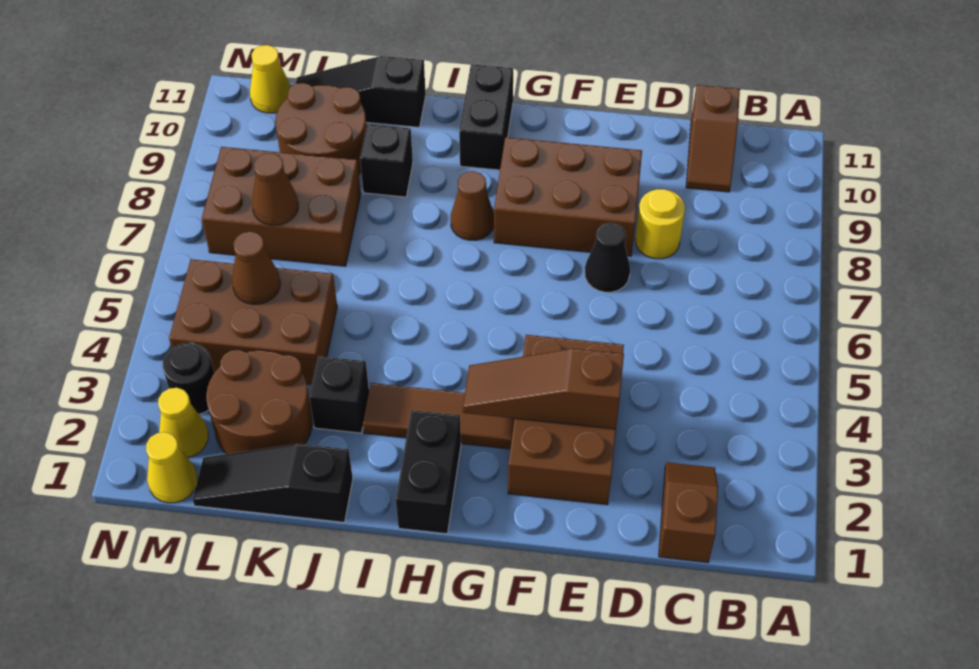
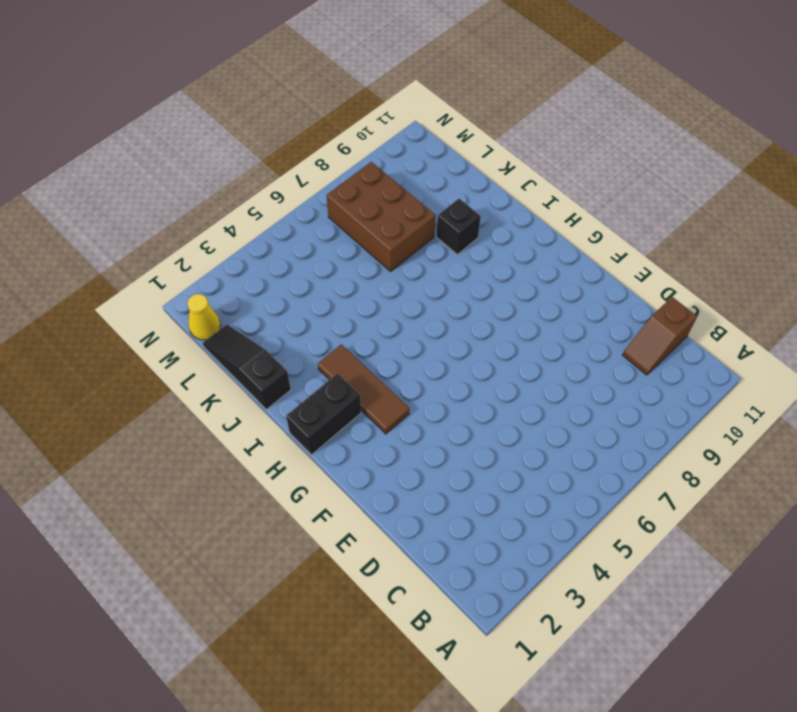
none -> brown slope C1:C2 level 1 top 1
none -> yellow round brick D8 level 1
none -> brown brick E2:F4 level 1

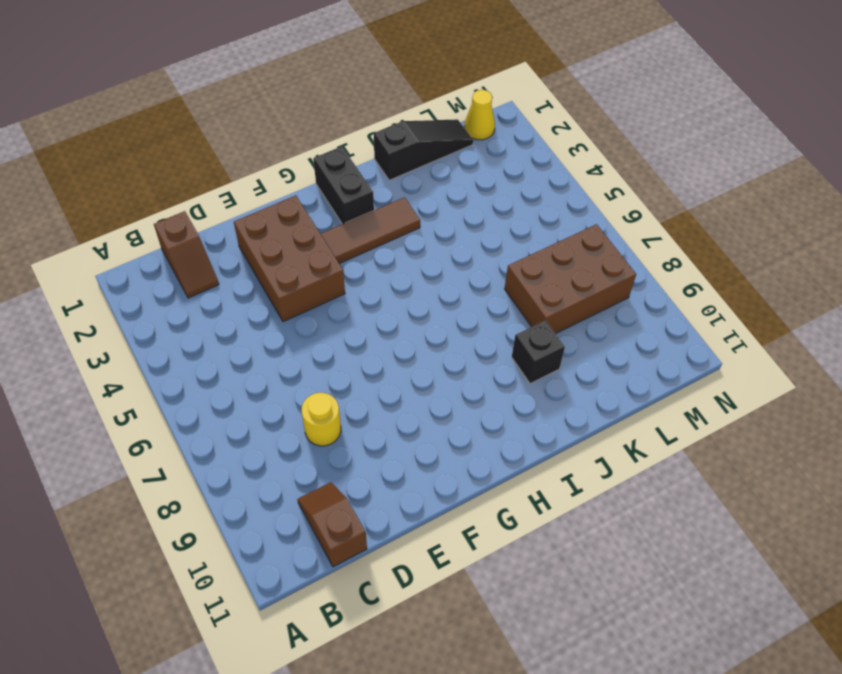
none -> black cone E7 level 1
none -> brown brick E8:G9 level 1
none -> brown cone H8 level 1

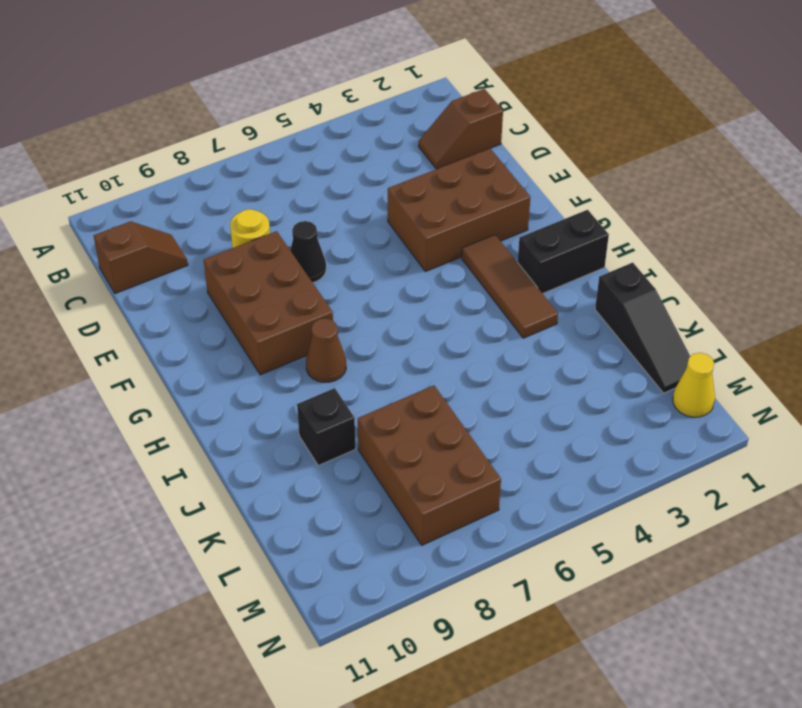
none -> black brick H10:H11 level 1
none -> black brick J3 level 1
none -> black slope J11:L11 level 1 top J

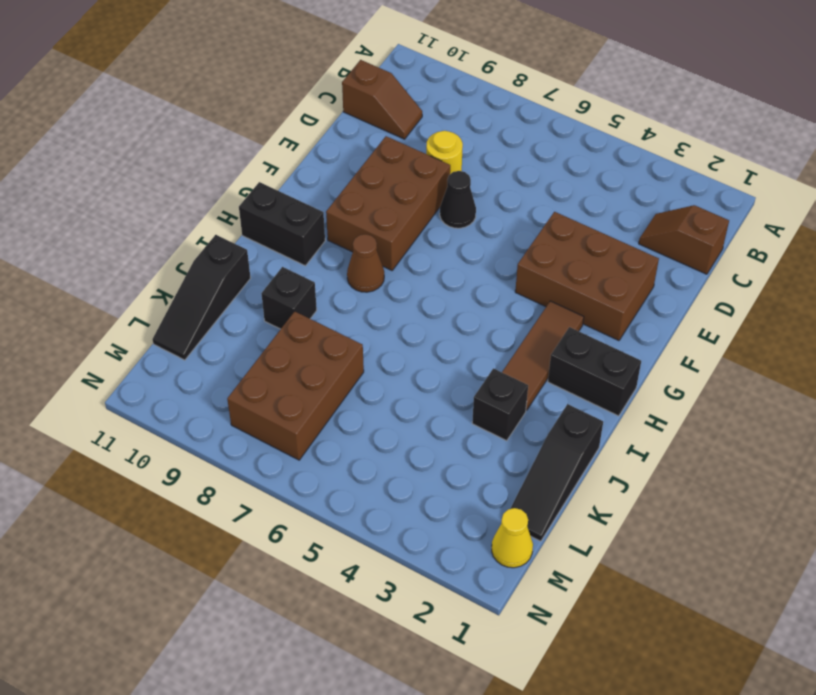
none -> brown round brick K2:L3 level 1
none -> brown brick K4:M5 level 1
none -> brown round brick K9:L10 level 1

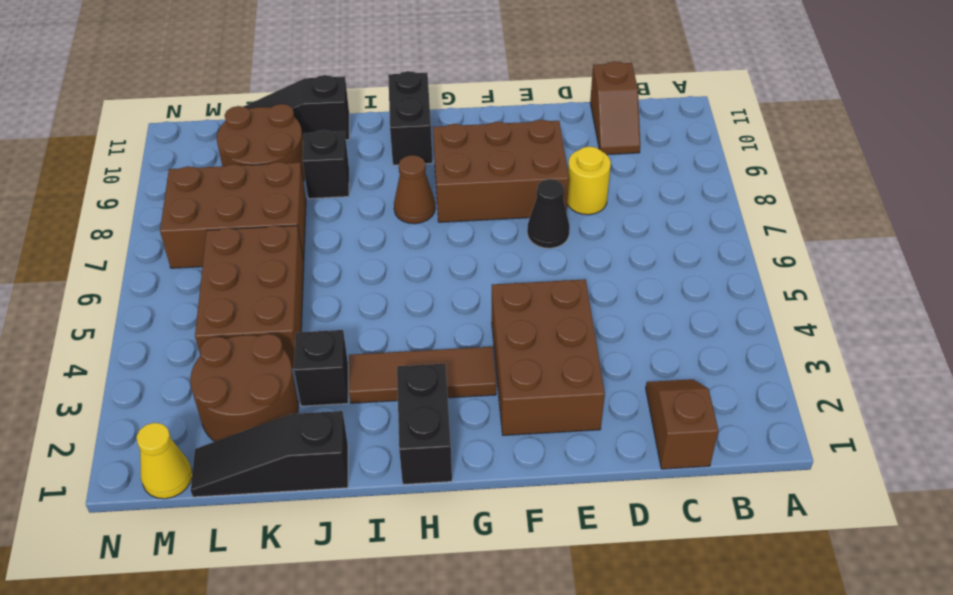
brown brick K4:L6 level 1 -> brown brick K4:M5 level 1
none -> yellow cone M2 level 1
none -> black round brick M3 level 1
none -> yellow cone M11 level 1

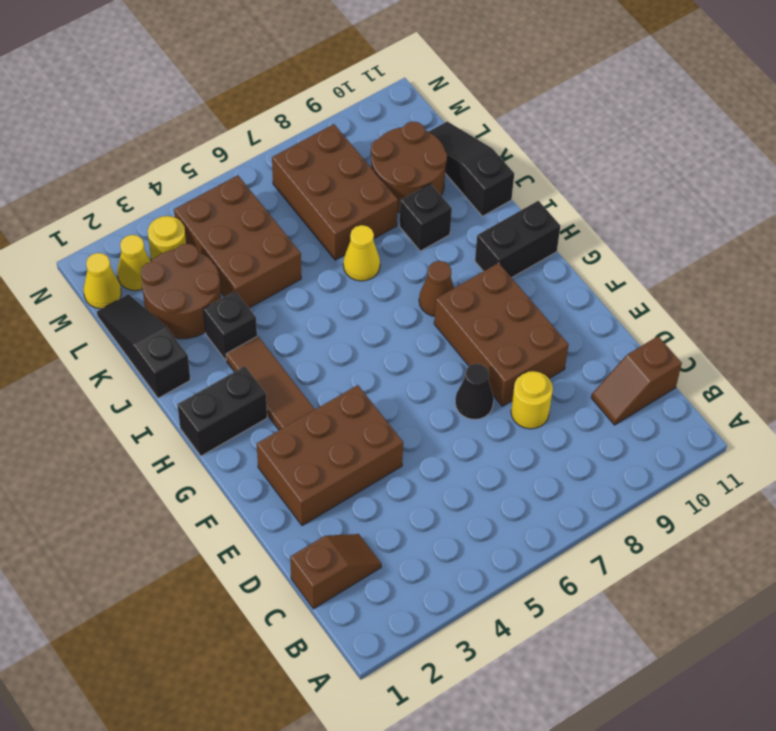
yellow cone J7 level 1 -> yellow cone M11 level 1
yellow round brick M3 level 1 -> black round brick M3 level 1
none -> brown slope E3:G3 level 2 top E
none -> brown cone L5 level 2
none -> brown cone L7 level 2

